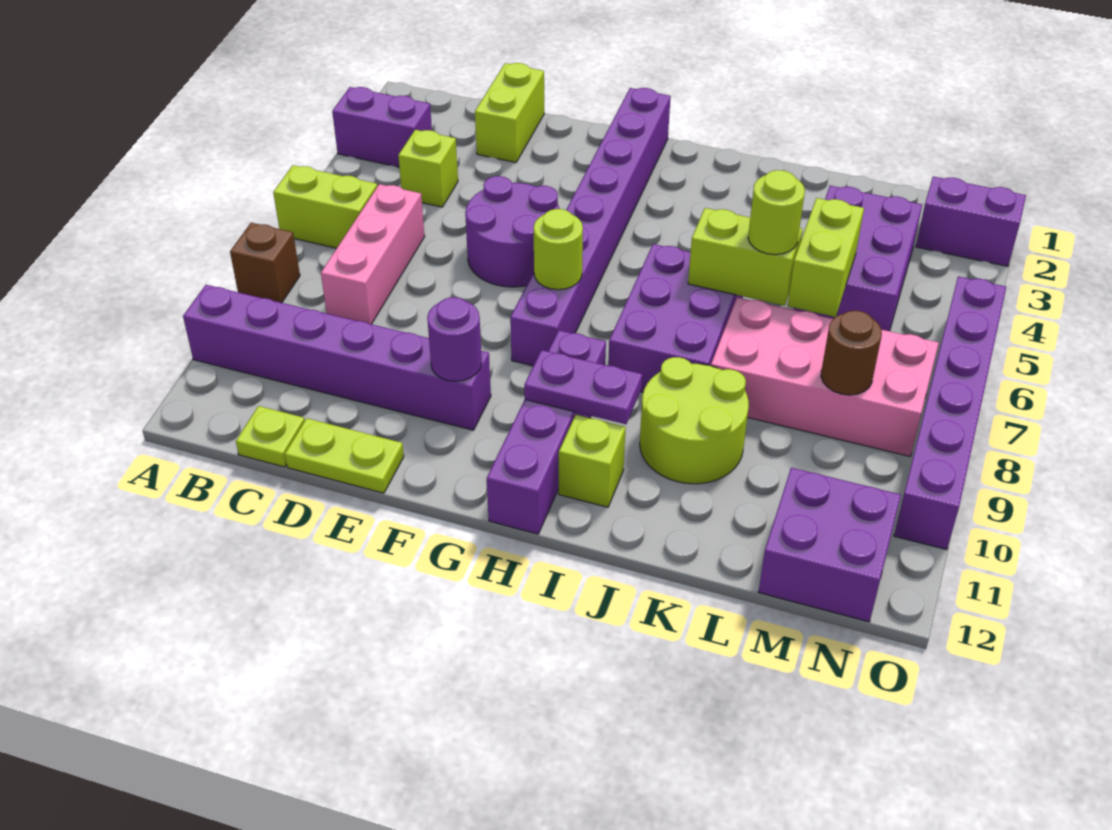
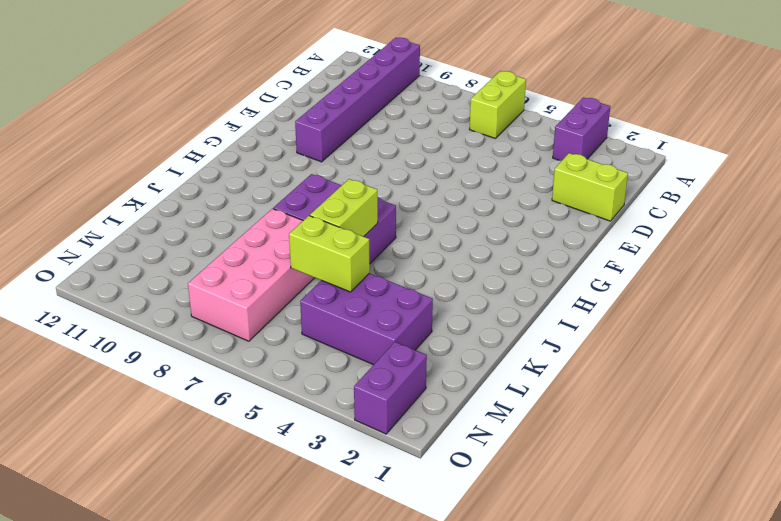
none -> brown brick A8 level 1
none -> lime brick C4 level 1
none -> pink brick C6:C8 level 1

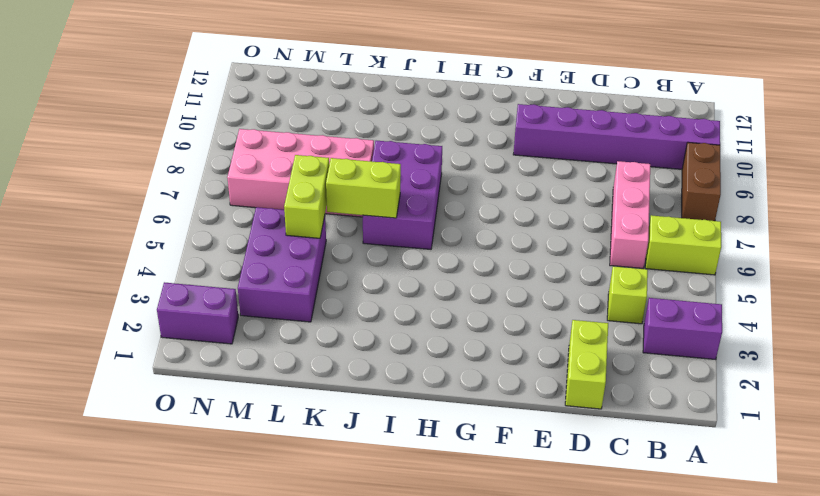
brown brick A8:A9 level 1 -> brown brick A8 level 1
none -> lime plate C12 level 1
none -> lime plate D12:E12 level 1
none -> purple round brick E5:F6 level 1

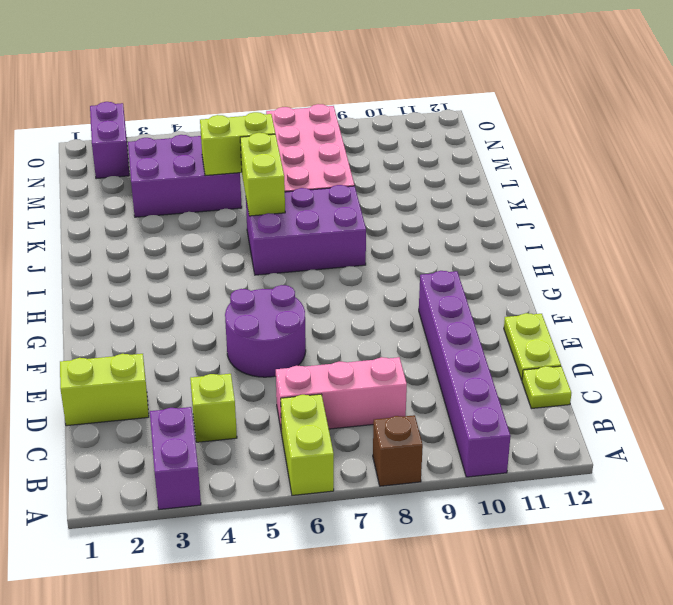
none -> purple brick G1:G8 level 1
none -> purple brick H9:H12 level 1
none -> lime brick I11 level 1

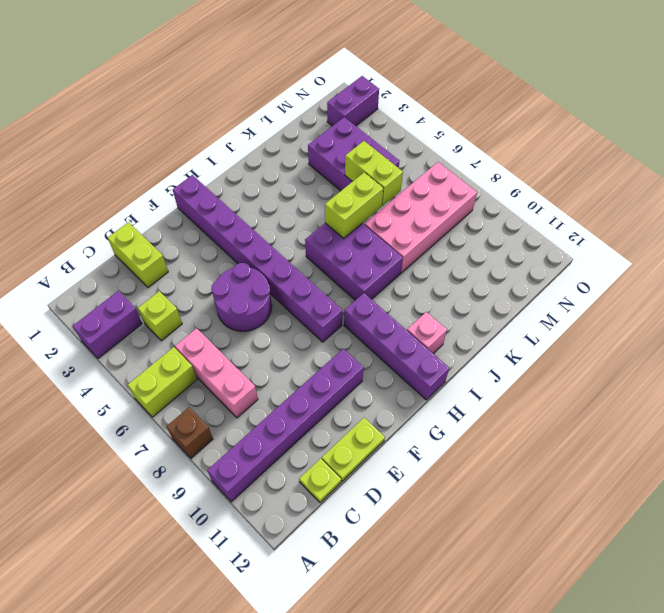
pink brick I11 level 1 -> lime brick I11 level 1
none -> lime round brick J9:K10 level 1
none -> purple brick M11:N12 level 1
none -> purple brick O5:O10 level 1

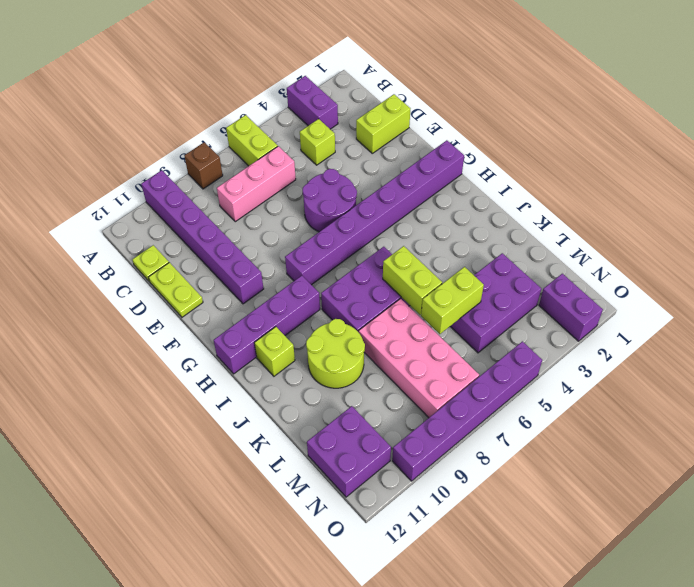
none -> purple round brick F10 level 2
none -> lime round brick G7 level 2
none -> purple plate H10:I10 level 2

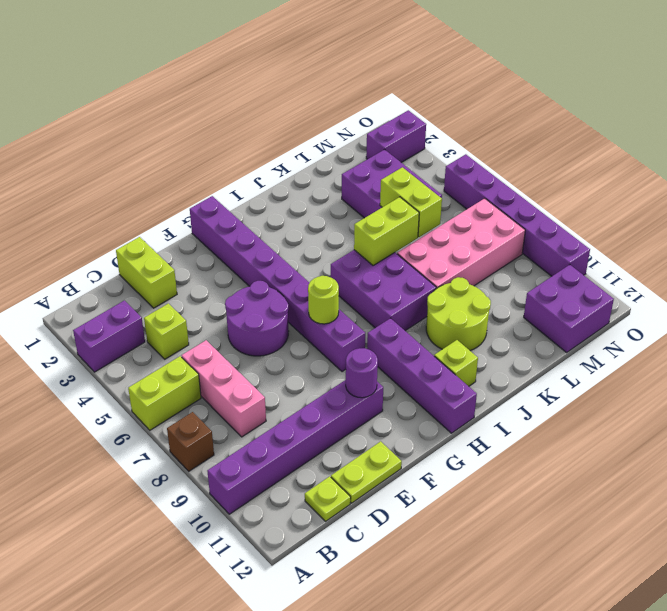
none -> purple plate H10:I10 level 2
none -> brown round brick M8 level 2
none -> lime round brick K6 level 3

